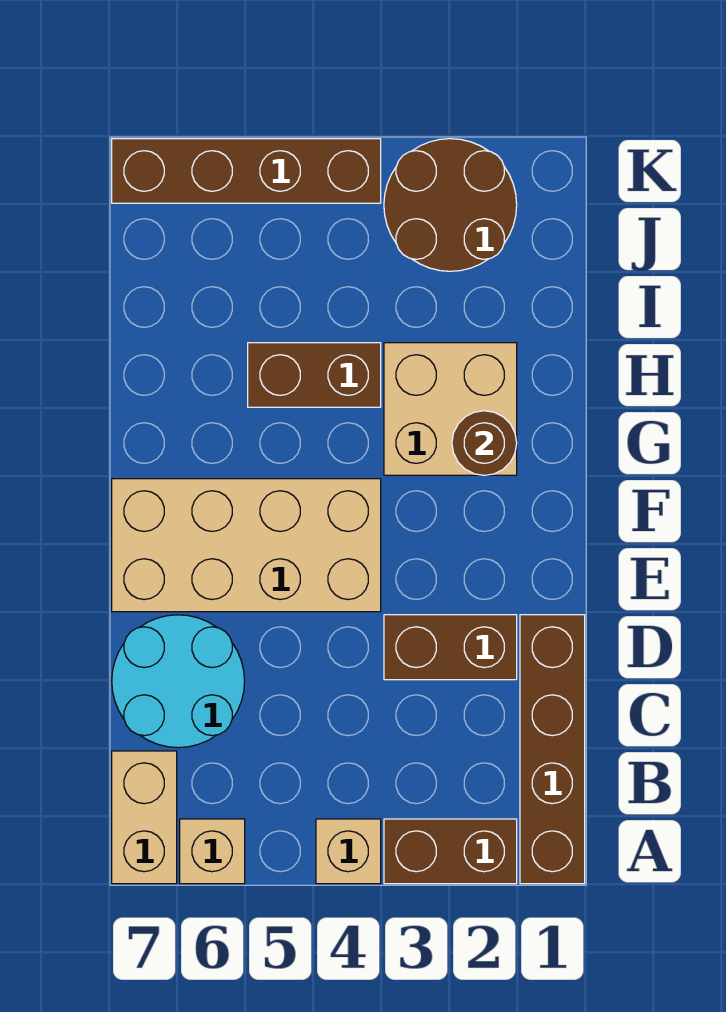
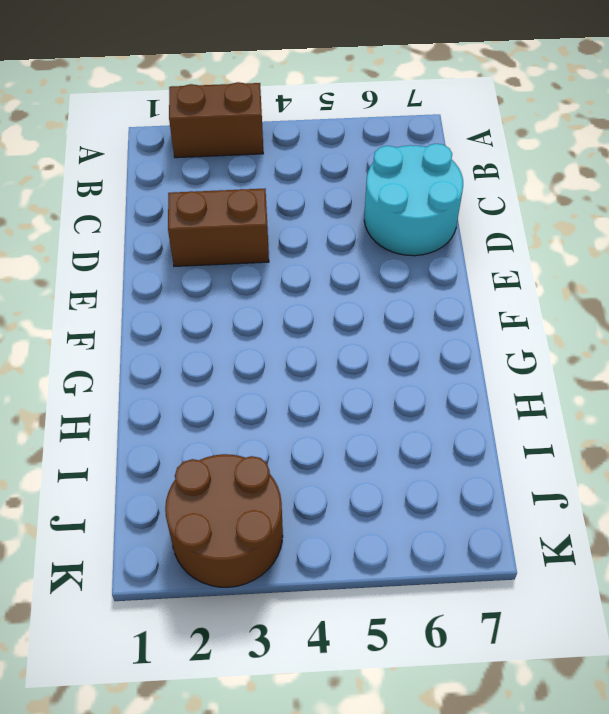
none -> brown brick A1:D1 level 1
none -> tan brick A4 level 1
none -> tan brick A6 level 1

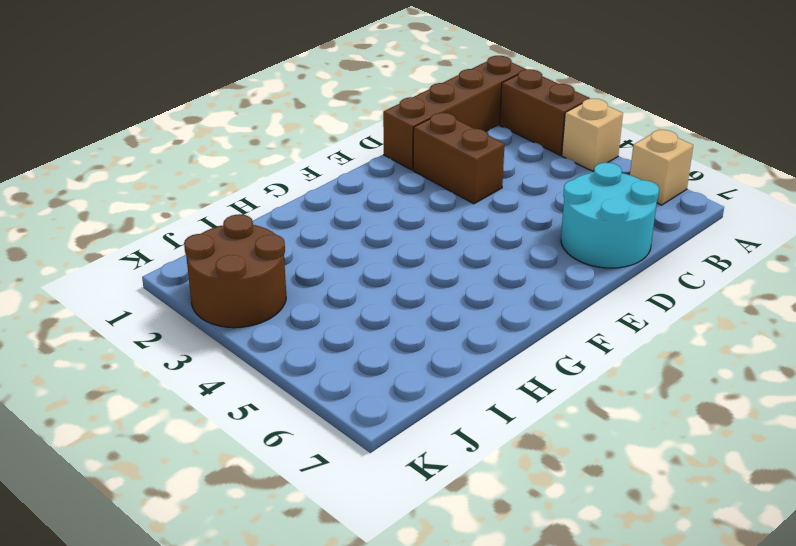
none -> tan brick A7:B7 level 1
none -> tan brick E4:F7 level 1
none -> tan brick G2:H3 level 1

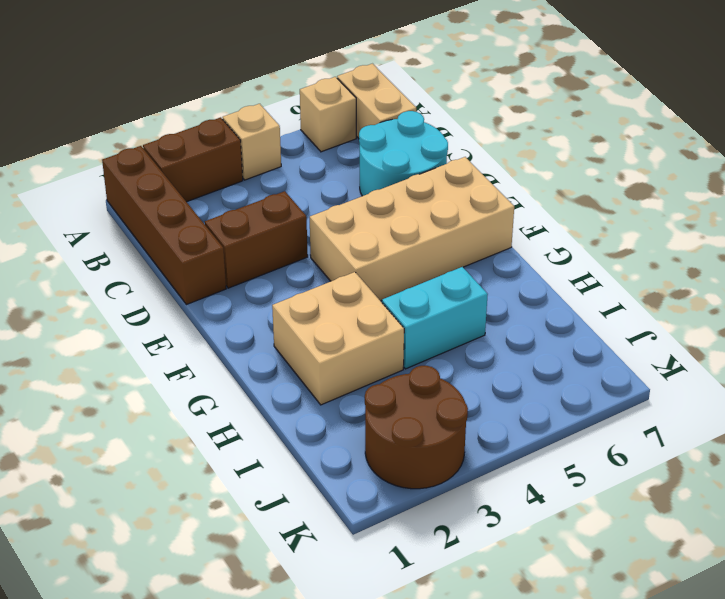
cyan brick H4:H5 level 1 -> brown brick H4:H5 level 1
none -> brown brick K4:K7 level 1
none -> brown round brick G2 level 2

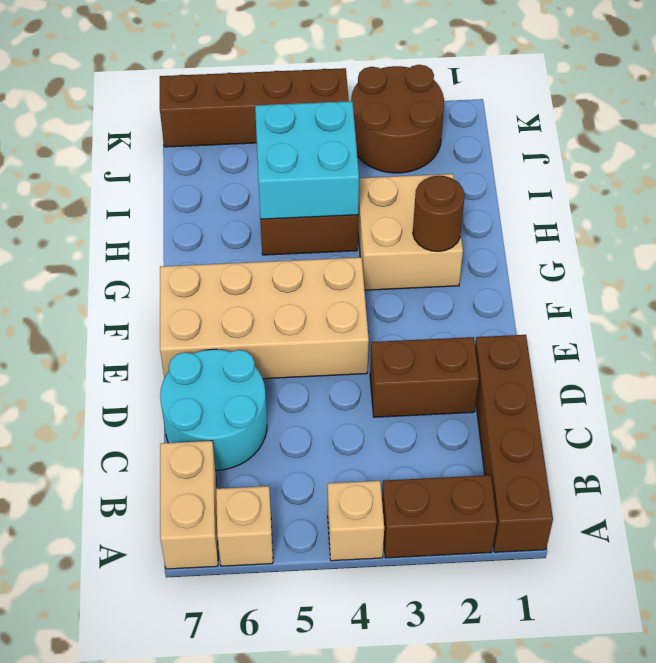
cyan brick H4:I5 level 2 -> none

